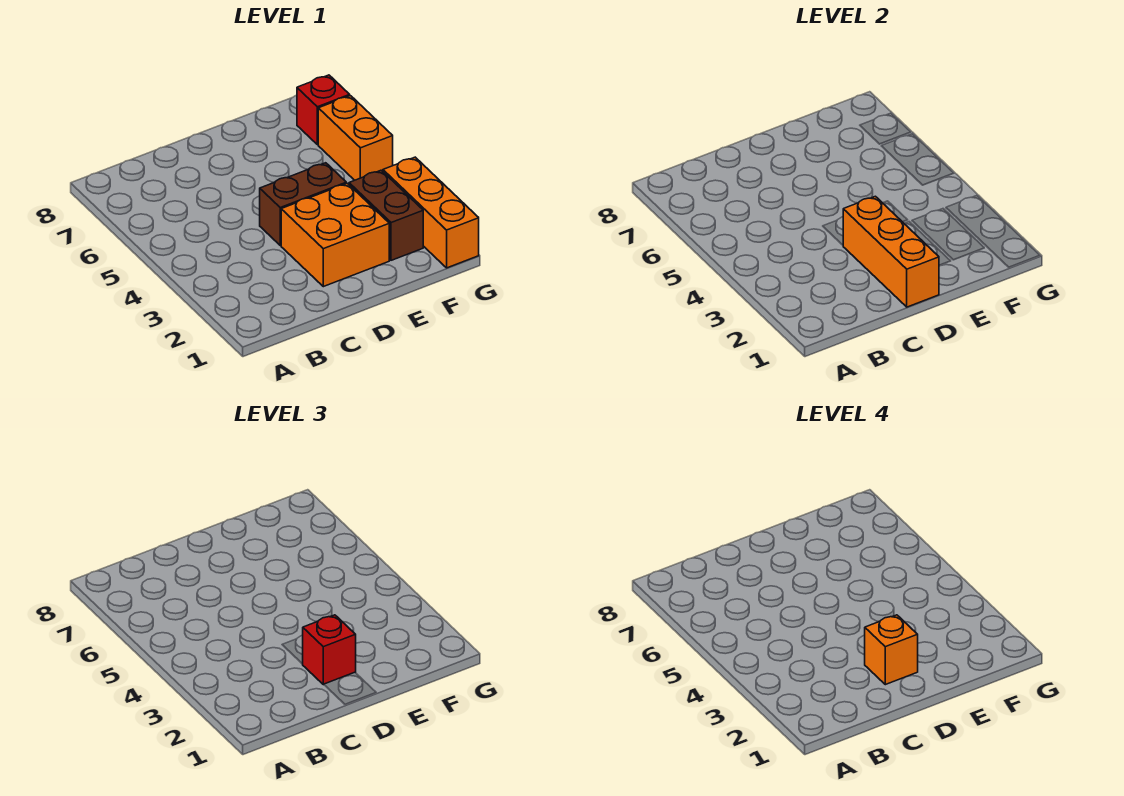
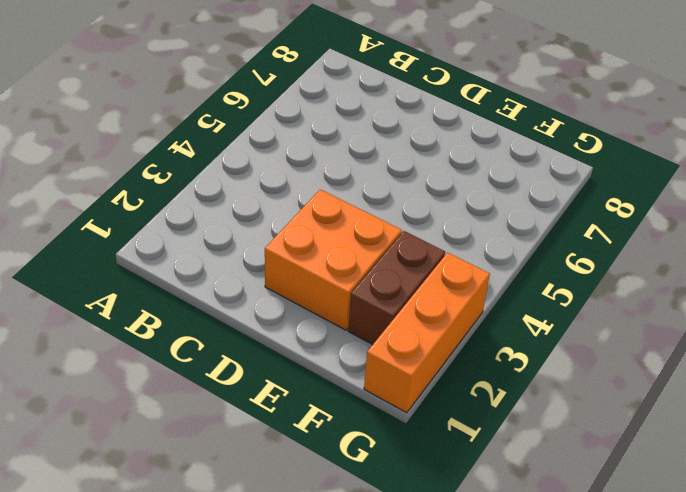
none -> brown brick D4:E4 level 1
none -> orange brick G5:G6 level 1

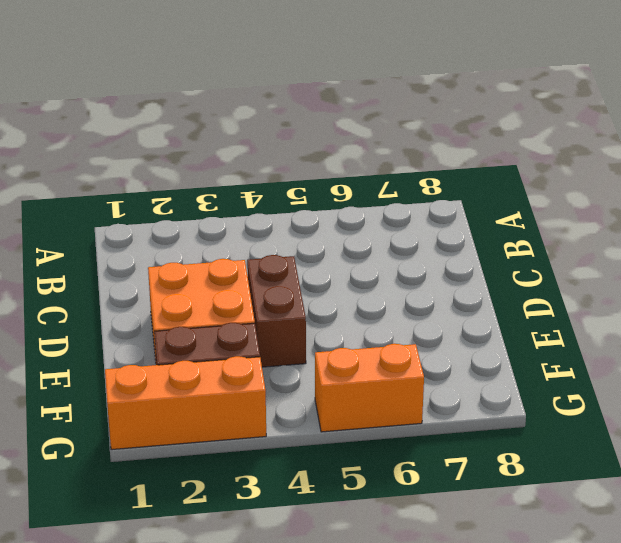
none -> red brick G7 level 1
none -> orange brick D1:D3 level 2

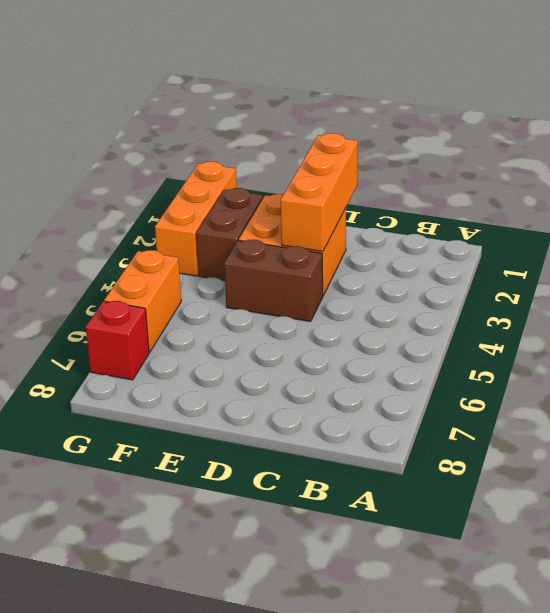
none -> red brick D2 level 3
none -> orange brick D2 level 4

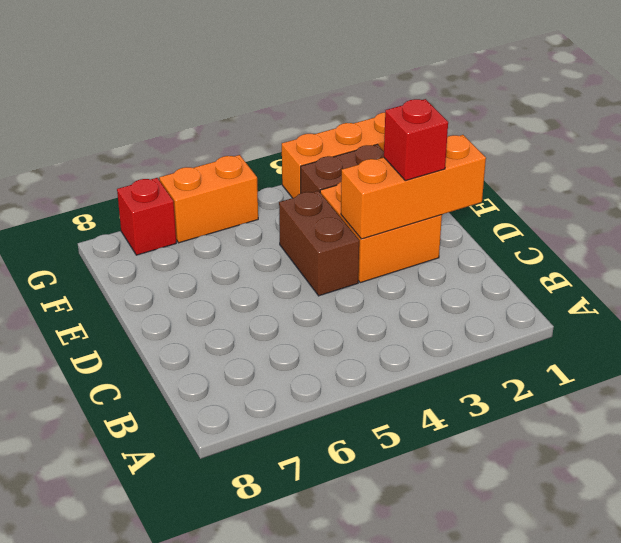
none -> orange brick D2 level 4

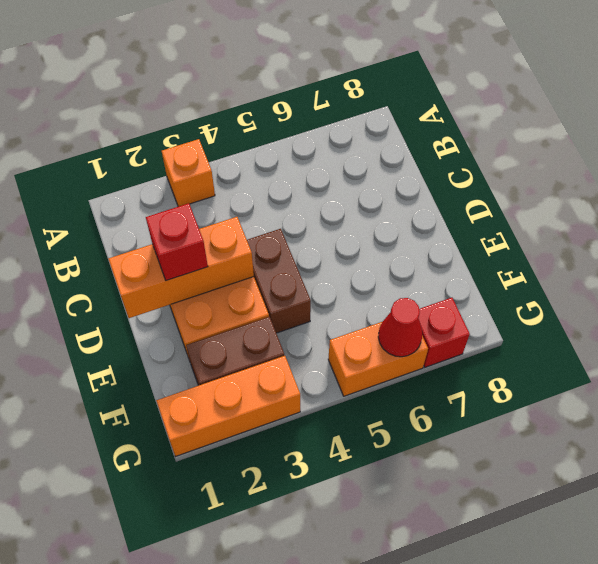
orange brick A3 level 1 -> orange brick D2 level 4
red cone G6 level 2 -> none

